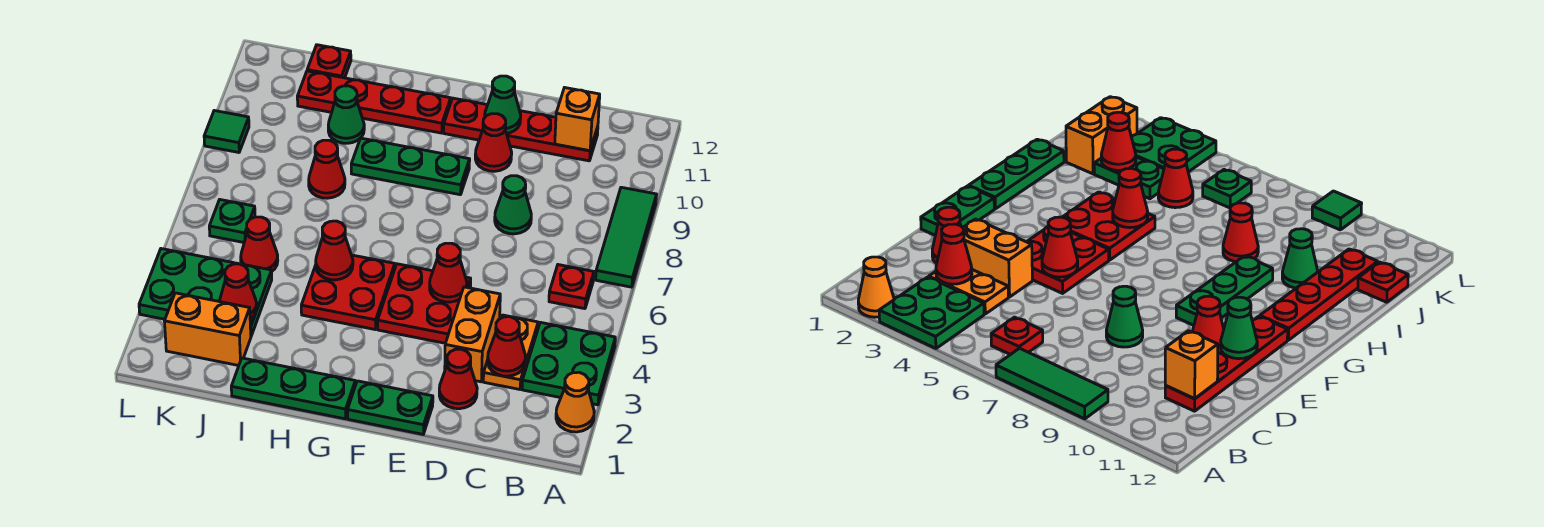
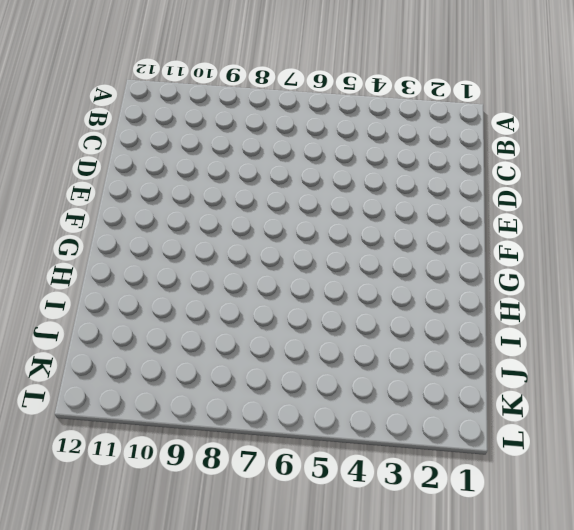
none -> orange cone A2 level 1
none -> green plate A3:B4 level 1
none -> green tile A7:A9 level 1
none -> red plate B6 level 1

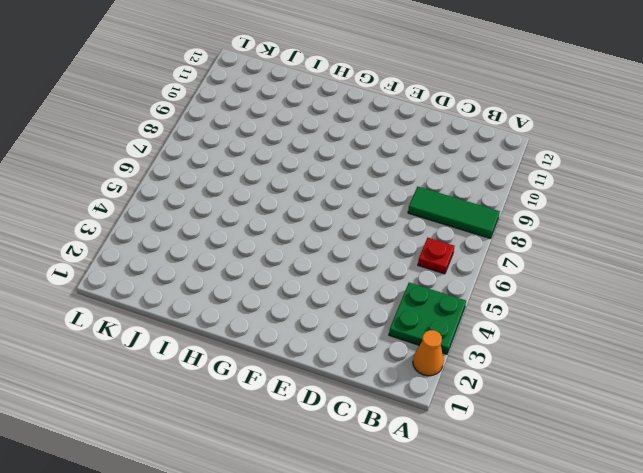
green tile A8:C8 level 1 -> green tile A7:A9 level 1
none -> orange plate C3:C4 level 1
none -> red plate C11:F11 level 1
none -> red cone D2 level 1
none -> orange brick D3:D4 level 1

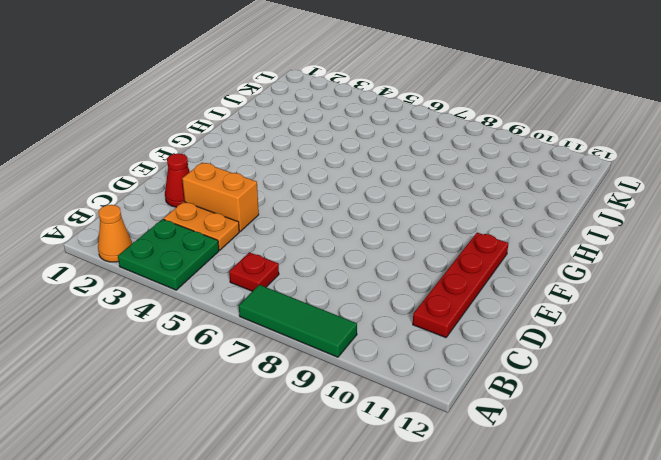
none -> green cone D8 level 1
none -> green plate E1:F1 level 1
none -> red plate E4:F5 level 1
none -> red cone E10 level 1

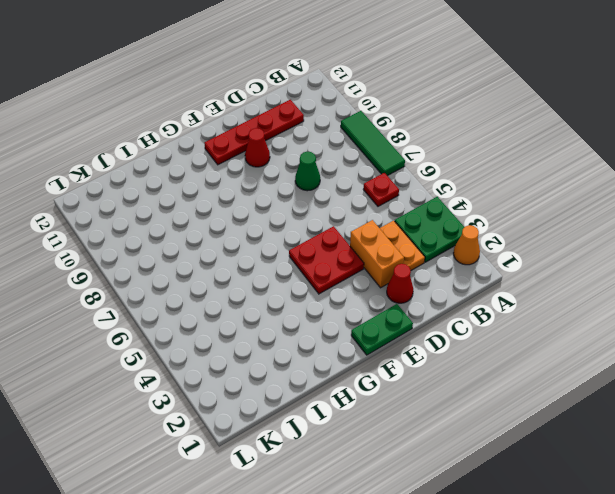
none -> green plate F9:H9 level 1
none -> green plate G1:I1 level 1
none -> red plate G4:H5 level 1
none -> red plate G11:J11 level 1

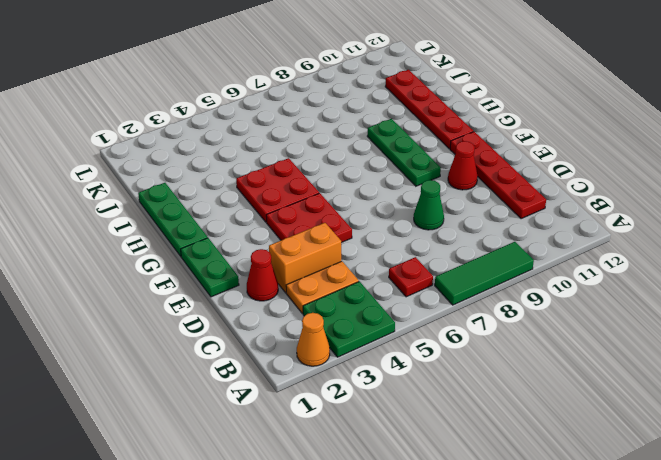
none -> red cone I8 level 1
none -> green cone I10 level 1
none -> orange brick J2:K2 level 1
none -> green plate J3:J4 level 1

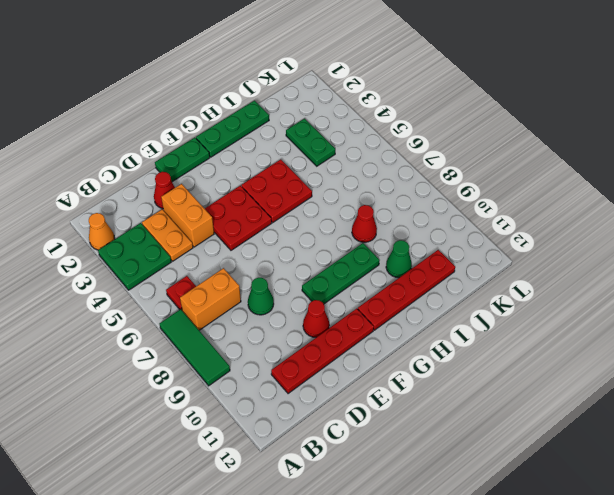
orange brick B7:C7 level 1 -> orange brick J2:K2 level 1
none -> red cone J5 level 1
none -> red plate J12 level 1
none -> green plate K3:L4 level 1
none -> green plate K6 level 1

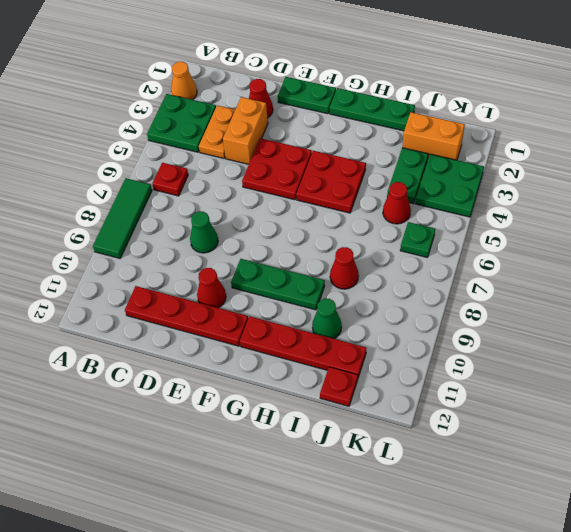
none -> green tile L9 level 1
none -> red cone C3 level 2
none -> orange brick C11 level 2
none -> red cone E5 level 2

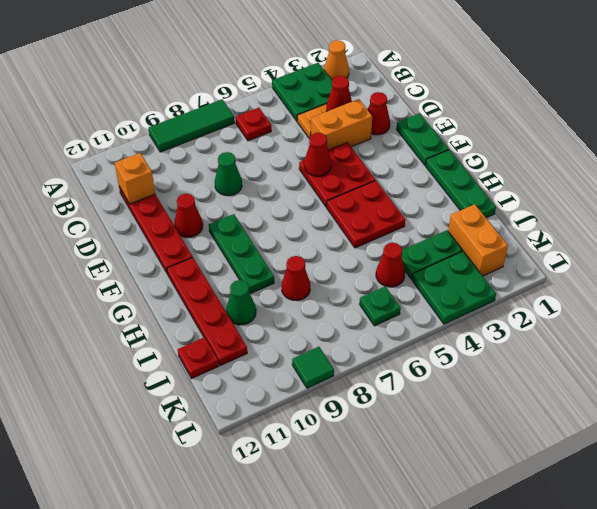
none -> green cone E11 level 2
none -> red cone H5 level 2
none -> red cone J3 level 2

